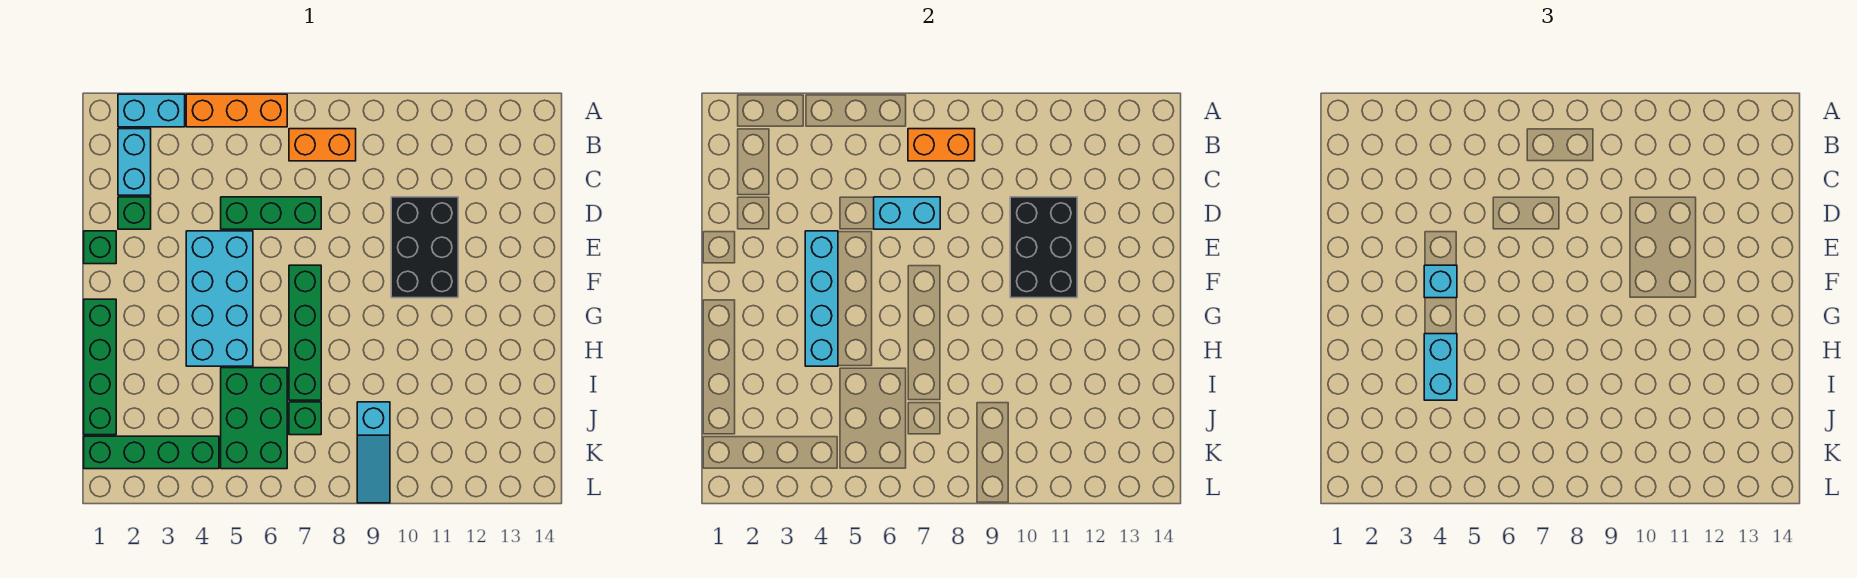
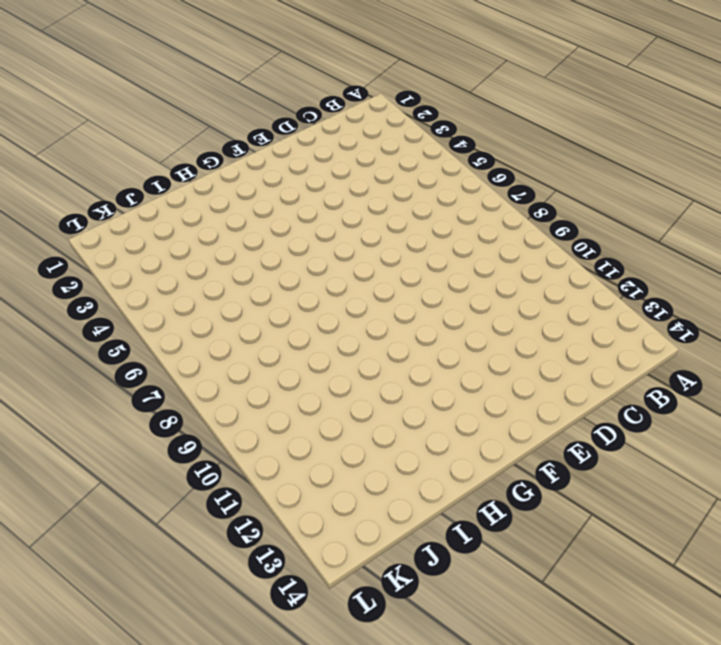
none -> cyan brick A2:A3 level 1
none -> orange brick A4:A6 level 1
none -> cyan brick B2:C2 level 1

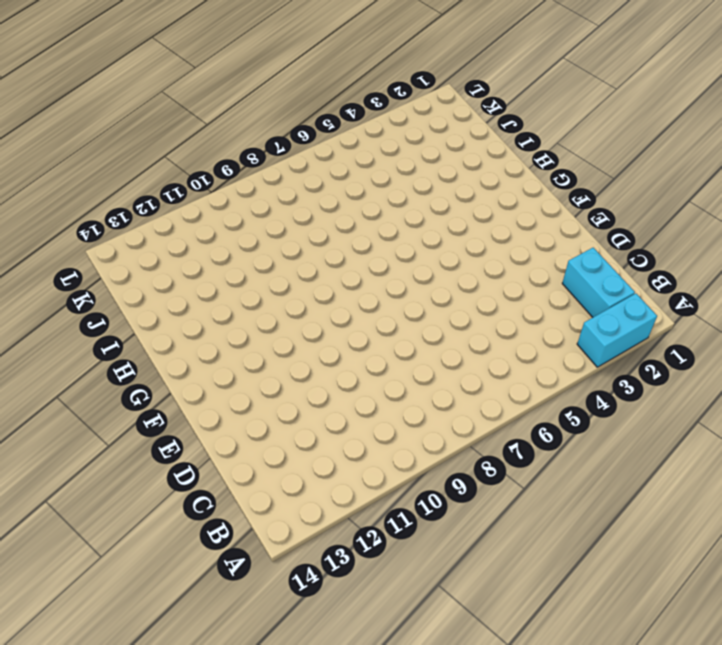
none -> orange brick A4:A6 level 1
none -> orange brick B7:B8 level 1
none -> green brick D2 level 1

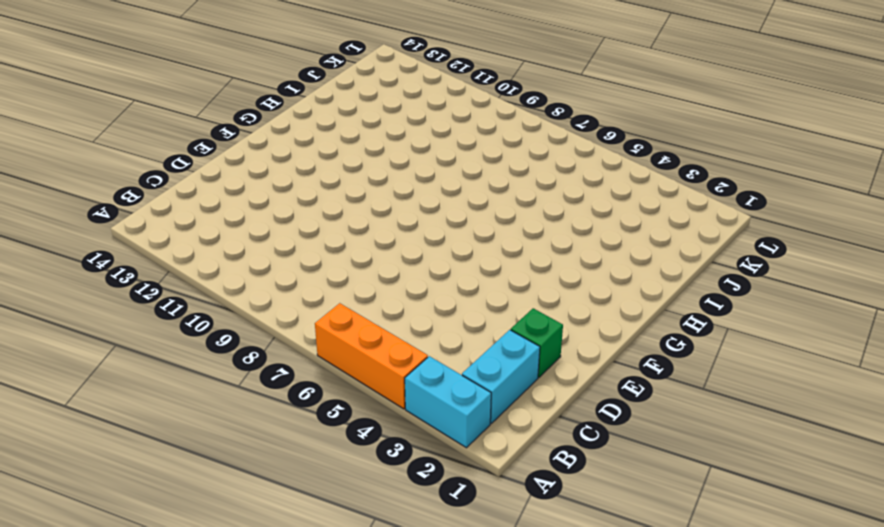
none -> orange brick B7:B8 level 1
none -> green brick D5:D7 level 1
none -> black brick D10:F11 level 1

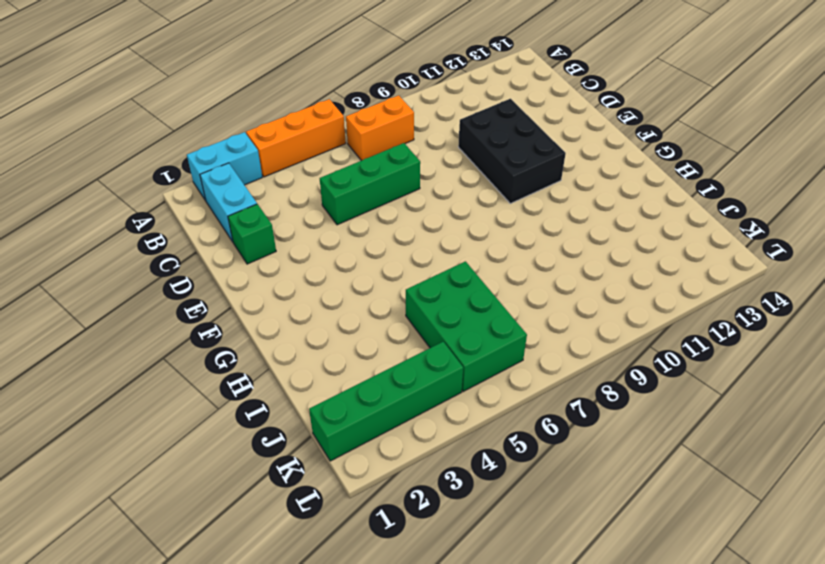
none -> green brick E1 level 1
none -> cyan brick E4:H5 level 1
none -> green brick F7:I7 level 1

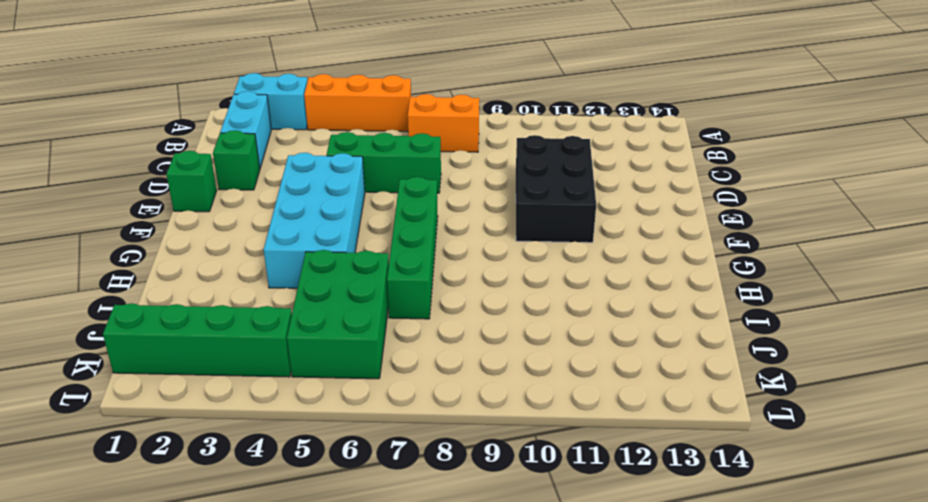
none -> green brick G1:J1 level 1
none -> green brick J7 level 1
none -> cyan slope J9:L9 level 1 top J

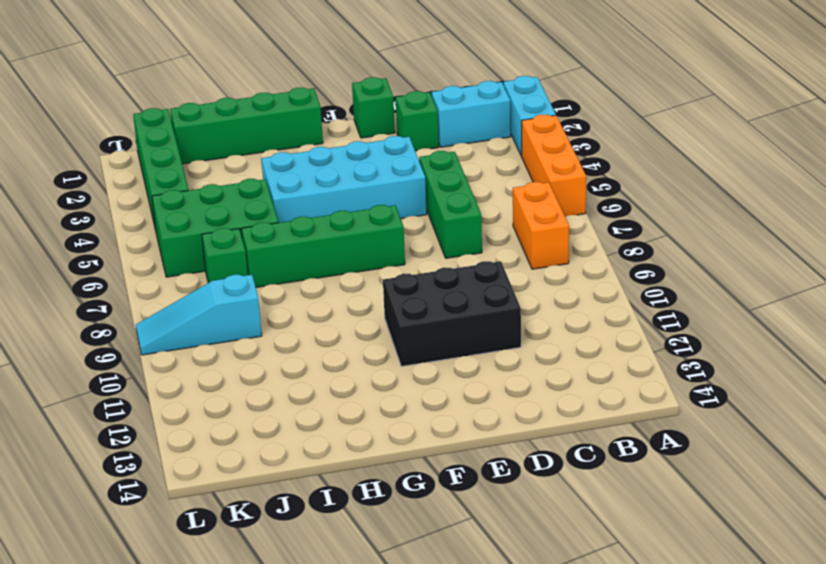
none -> orange brick B7:B8 level 2
none -> cyan brick D6:D7 level 2
none -> black brick D10:F11 level 2

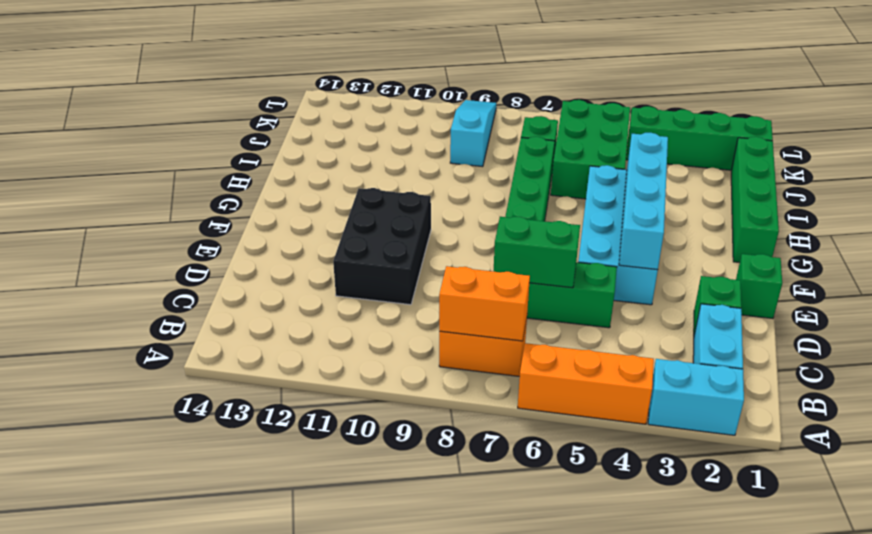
green brick D6:D7 level 2 -> cyan brick D6:D7 level 2
none -> black brick D10:F11 level 2
none -> cyan brick F4 level 3
none -> cyan brick H4:I4 level 3

